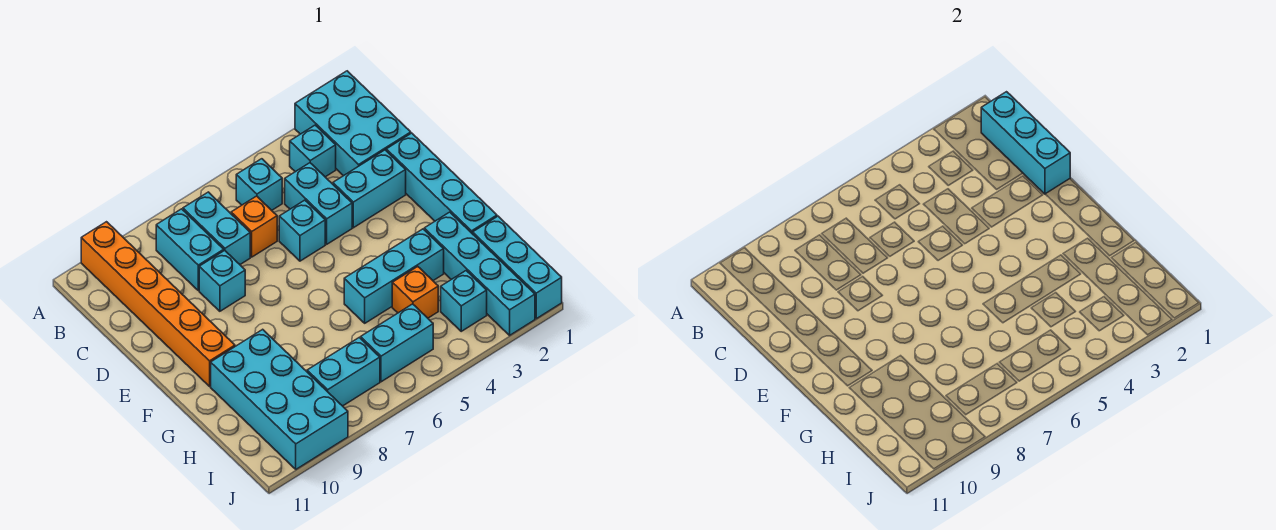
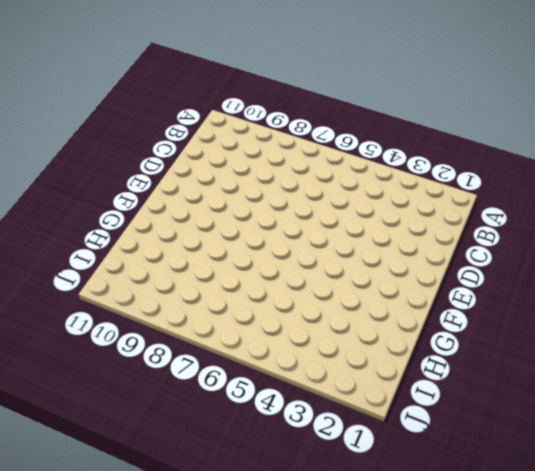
none -> cyan brick A1:C2 level 1
none -> orange brick A10:F10 level 1
none -> cyan brick B3 level 1

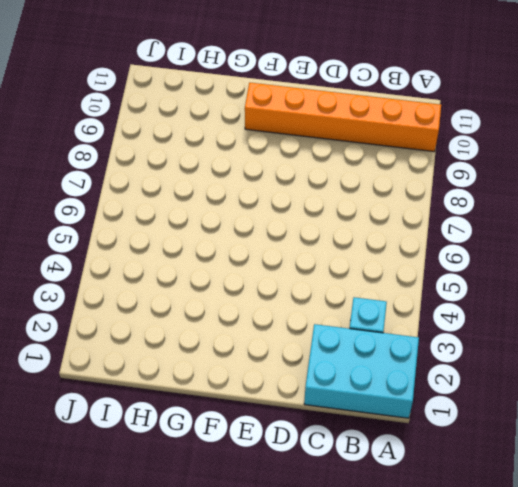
none -> cyan brick B5 level 1
none -> cyan brick B7:C7 level 1
none -> cyan brick B8:C8 level 1

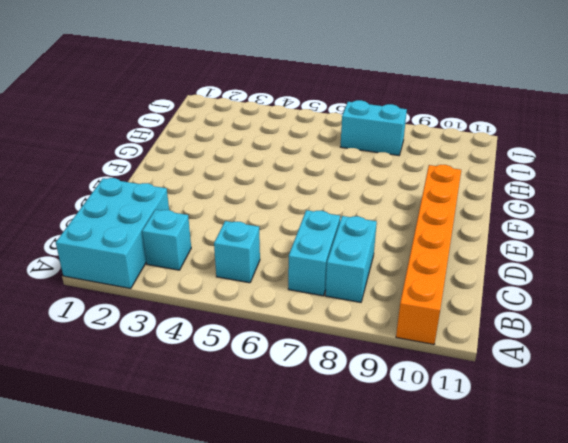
none -> cyan brick C4:D4 level 1
none -> orange brick C6 level 1
none -> cyan brick D1:G1 level 1

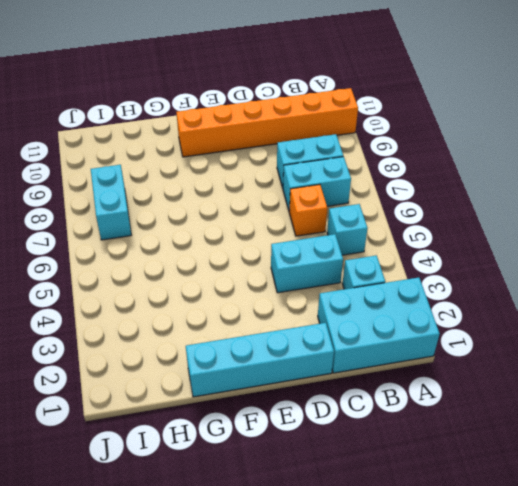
none -> cyan brick D2:D3 level 1
none -> cyan brick D5 level 1
none -> cyan brick D8 level 1

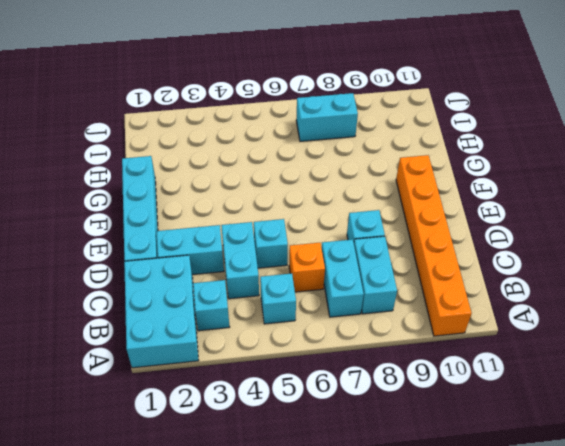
none -> cyan brick G2:J2 level 1
none -> cyan brick G3:G5 level 1
none -> cyan brick G9:J10 level 1

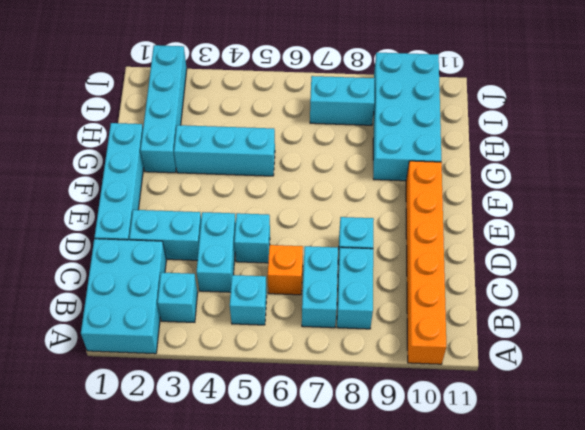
none -> cyan brick H1:J1 level 1
none -> orange brick H4 level 1
none -> cyan brick I3 level 1

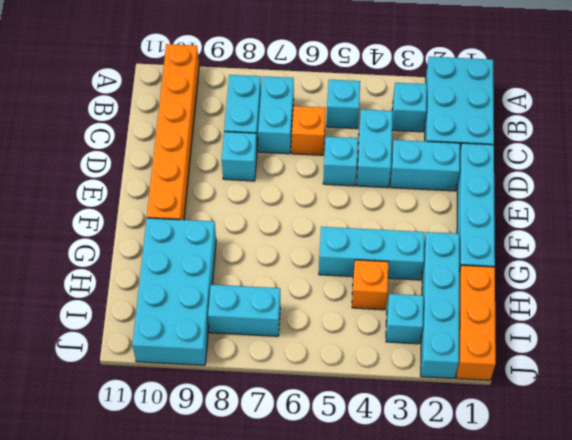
orange brick H1:J1 level 1 -> cyan brick H1:J1 level 1
none -> cyan brick I5:I6 level 1
none -> cyan brick B1:D1 level 2

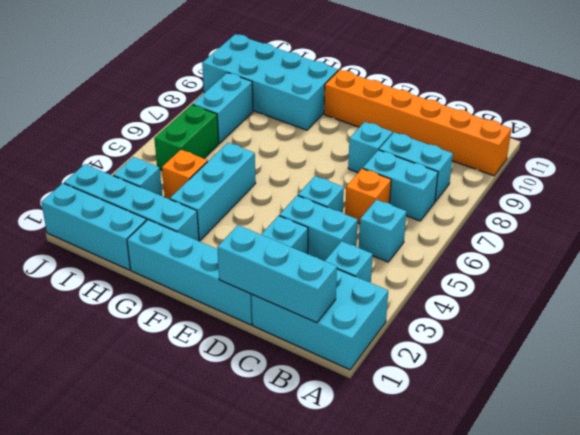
green brick I5:I6 level 1 -> cyan brick I5:I6 level 1

